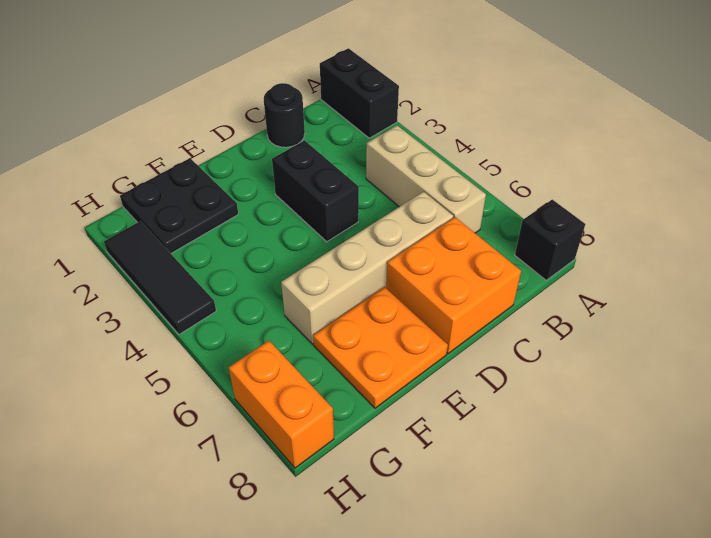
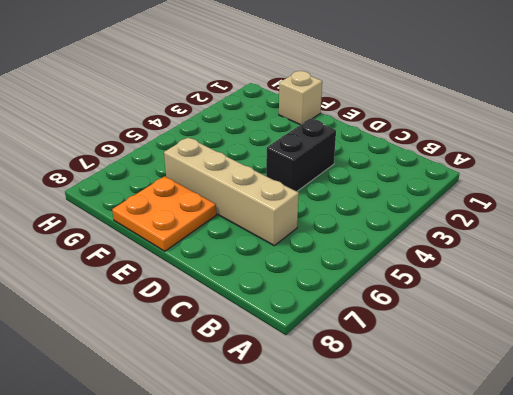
tan brick F1 level 1 -> black plate F1:G2 level 1
none -> black brick A1:A2 level 1
none -> black brick A8 level 1

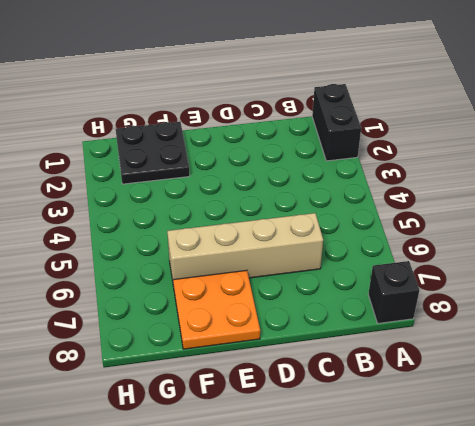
none -> tan brick B4:B6 level 1
none -> black round brick C1 level 1

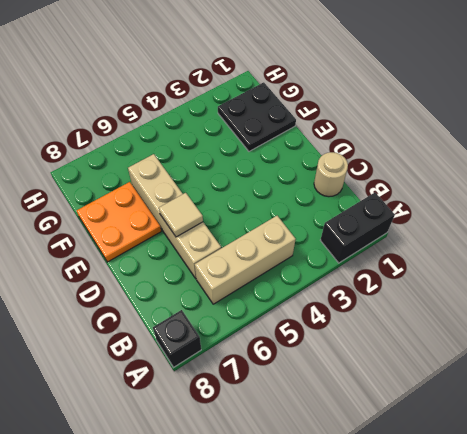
tan round brick C1 level 1 -> black round brick C1 level 1
tan tile D6 level 2 -> none
none -> orange brick C7:D8 level 1
none -> black brick D3:D4 level 1

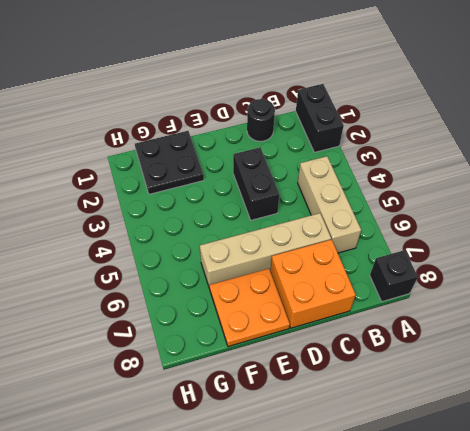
none -> black tile H2:H4 level 1
none -> orange brick H7:H8 level 1

